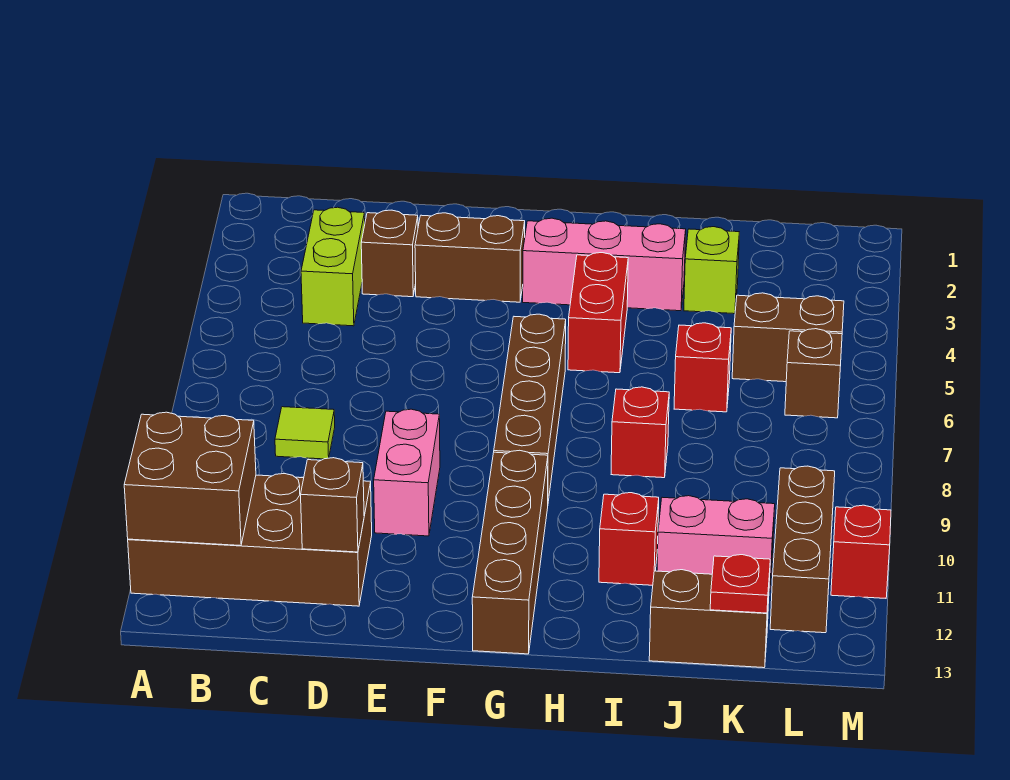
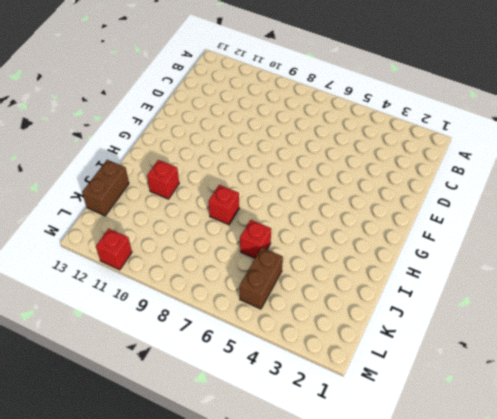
none -> brown brick A11:D12 level 1
none -> lime brick C3:C4 level 1
none -> lime tile C8 level 1

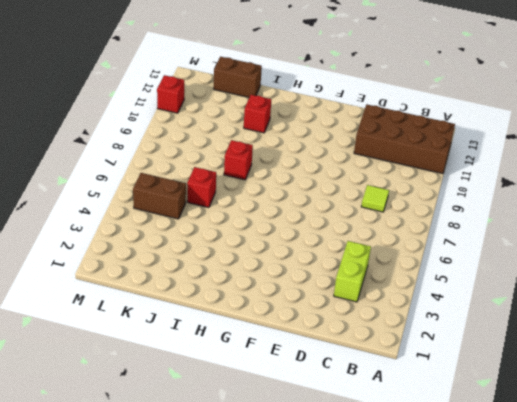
none -> brown brick D3 level 1
none -> brown brick E3:F3 level 1
none -> pink brick E9:E10 level 1

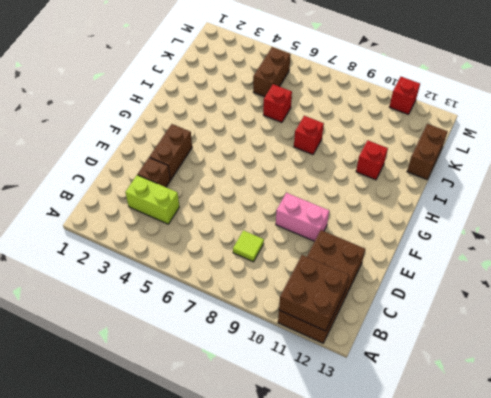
none -> pink brick G3:I3 level 1
none -> brown brick G6:G9 level 1
none -> brown brick G10:G13 level 1

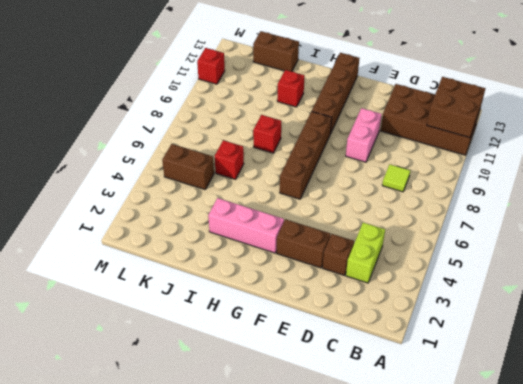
none -> red brick H4:H5 level 1
none -> lime brick J3 level 1
none -> pink brick J11:K11 level 1

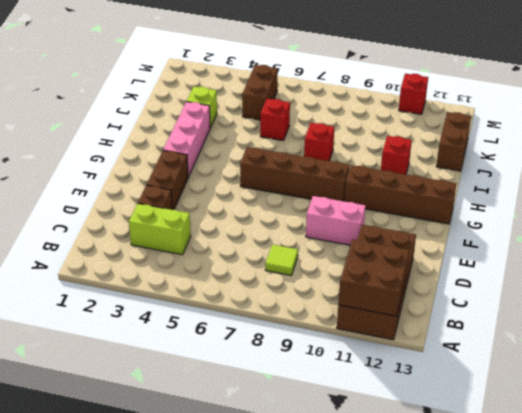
none -> red brick H4:H5 level 1
none -> pink brick J11:K11 level 1
none -> brown brick L6 level 1

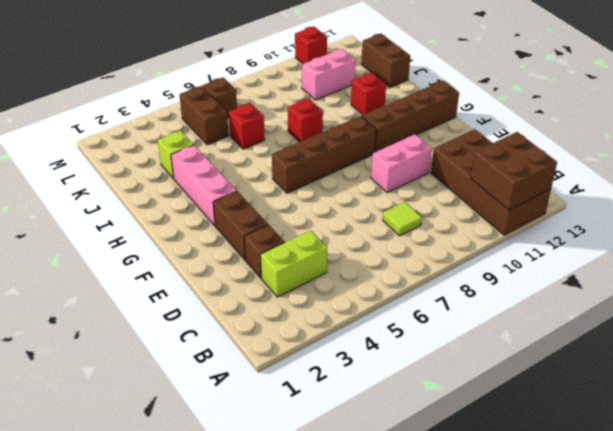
pink brick K10:K11 level 1 -> pink brick J11:K11 level 1
none -> red brick H4:H5 level 1
none -> brown brick L10:L12 level 1
none -> brown brick D12 level 2

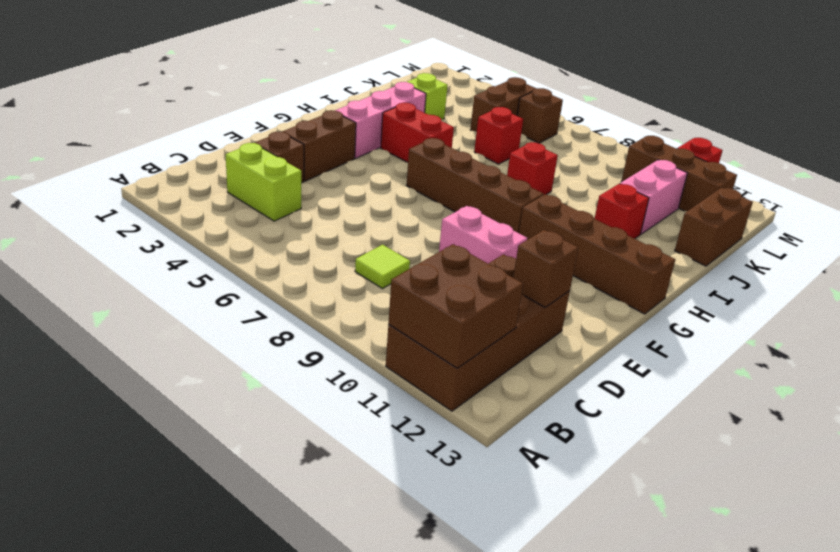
none -> red plate K13 level 2

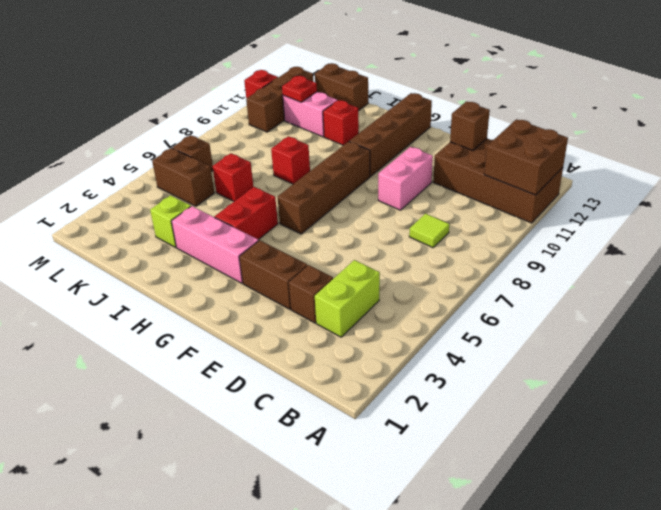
red plate K11 level 2 -> red plate K13 level 2

